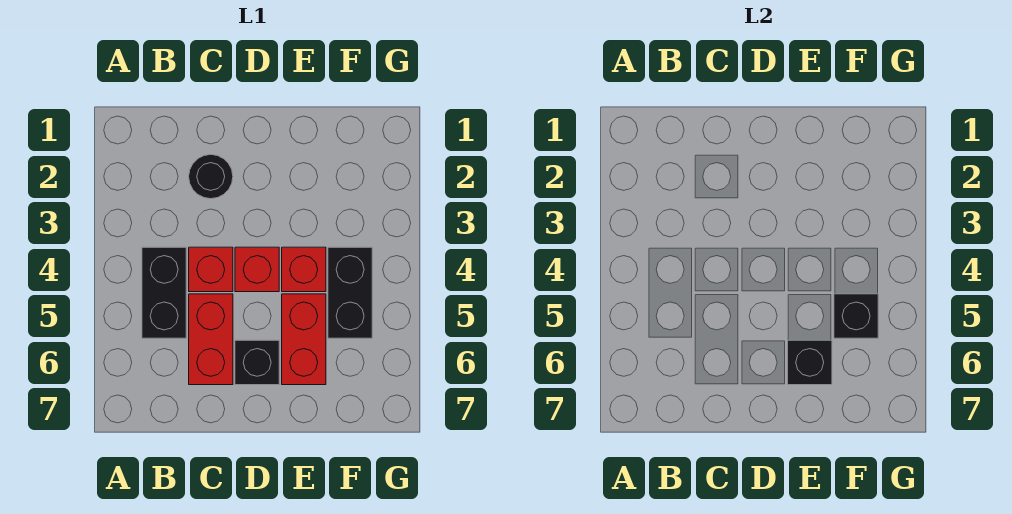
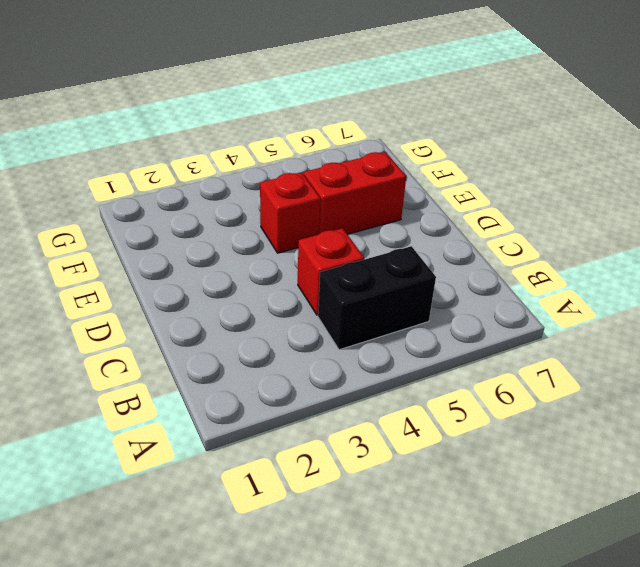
none -> black round brick C2 level 1
none -> red brick C5:C6 level 1

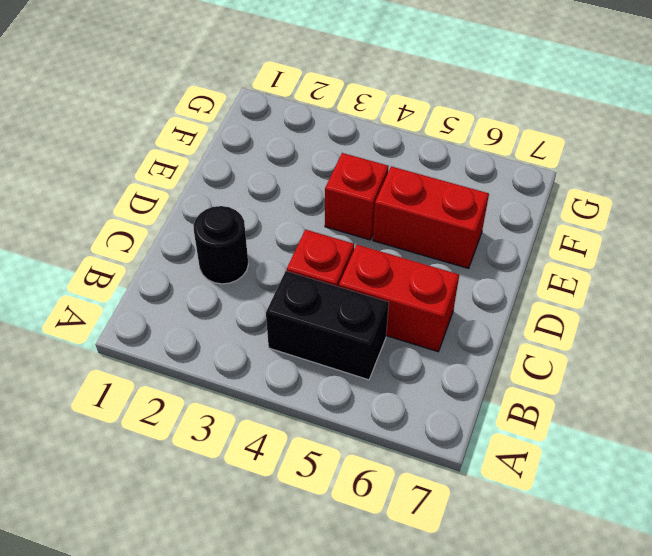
none -> red brick D4 level 1
none -> black brick D6 level 1

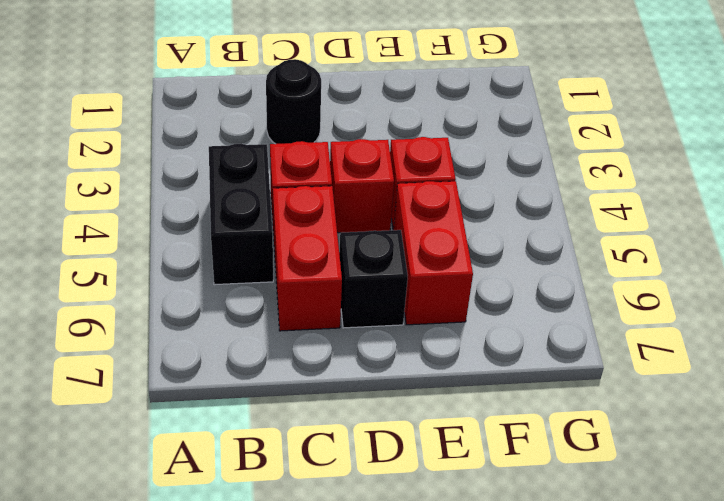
none -> black brick F4:F5 level 1
none -> black brick E6 level 2

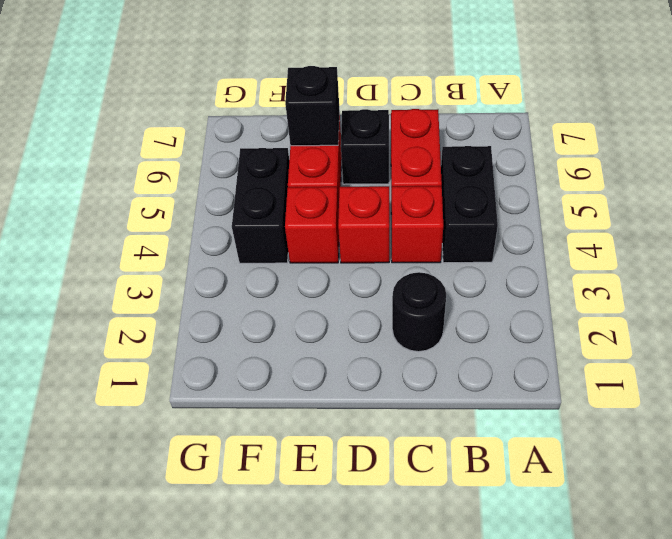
none -> black brick F5 level 2

